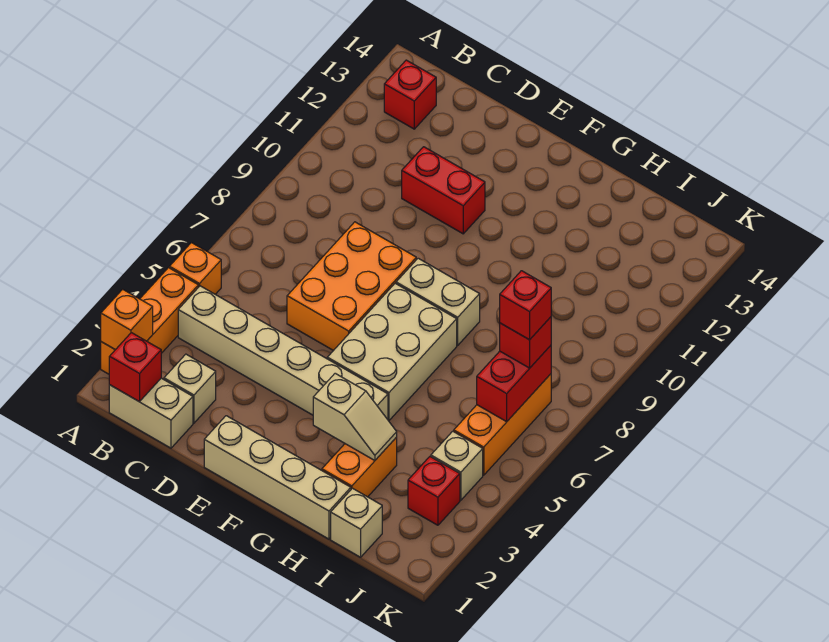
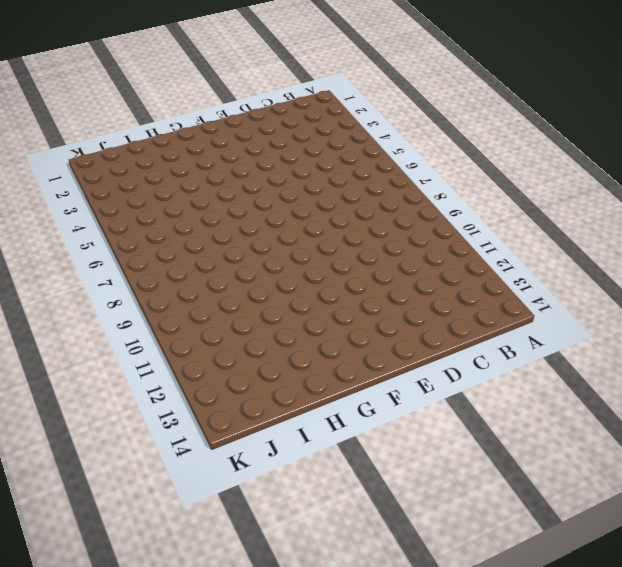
none -> orange brick A2:A4 level 1
none -> orange brick A5 level 1
none -> tan brick B1:C1 level 1

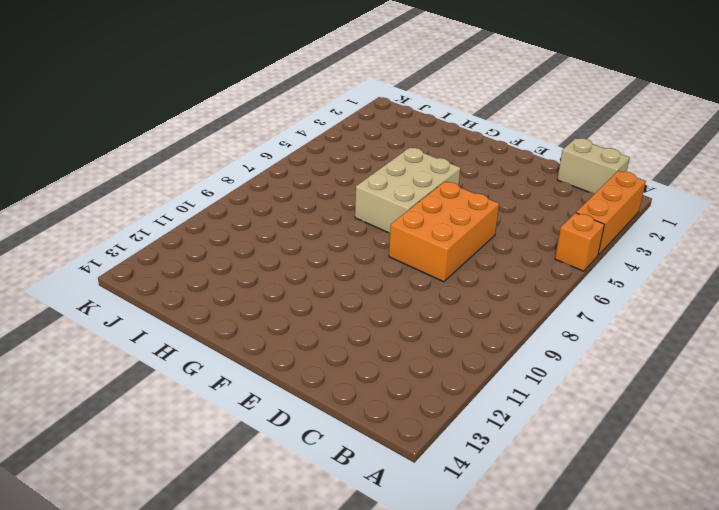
none -> tan brick B4:G4 level 1
none -> red brick B13 level 1
none -> tan brick C2 level 1

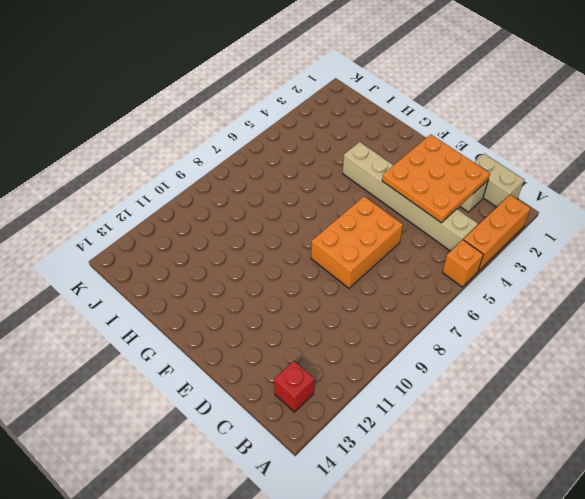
orange plate C2:E4 level 2 -> none
none -> red brick D11:E11 level 1
none -> tan brick E1:H1 level 1
none -> tan brick F5:G7 level 1

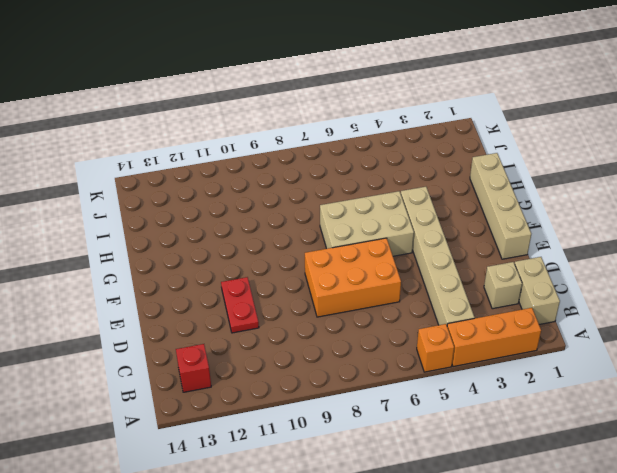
red plate D11:E11 level 1 -> red brick D11:E11 level 1
none -> tan brick F8:G8 level 1
none -> orange brick H2:H3 level 1
none -> tan brick I1 level 1

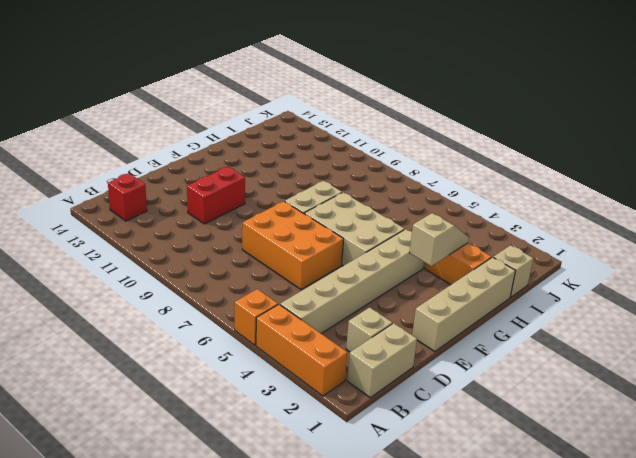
none -> red brick J3 level 1
none -> tan brick J4 level 1
none -> orange brick J5:J7 level 1

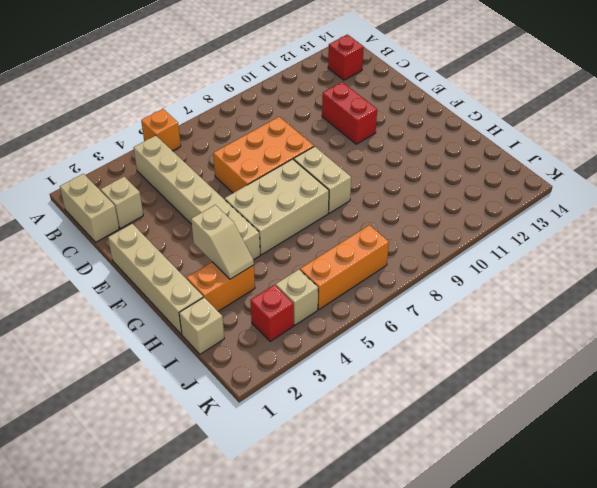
none -> orange brick A2:A4 level 1
none -> orange brick A2 level 2
none -> red brick B1 level 2

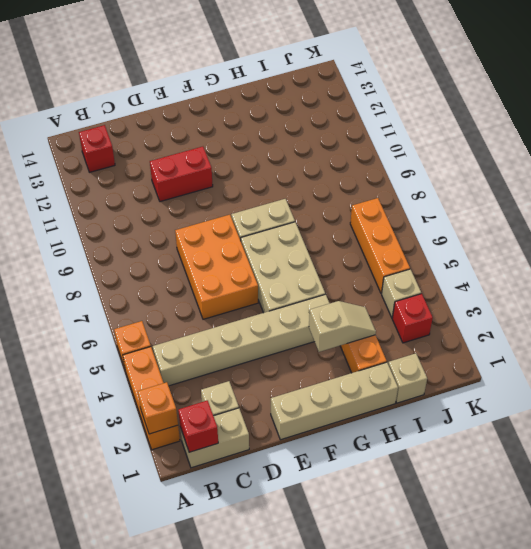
none -> red brick J6:J7 level 2
none -> red brick J7 level 3
none -> red brick J7 level 4

